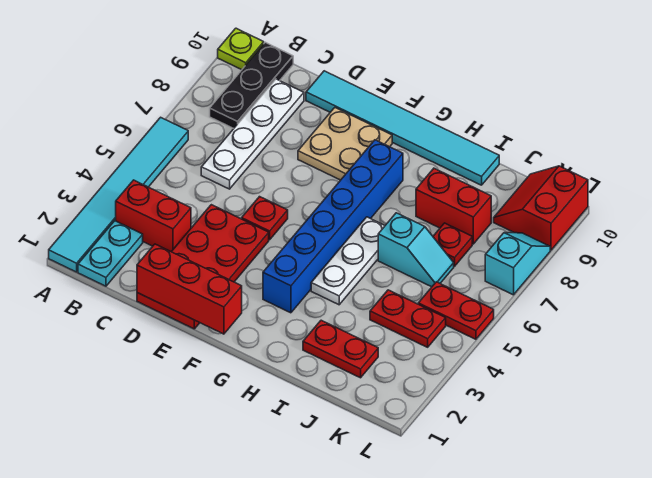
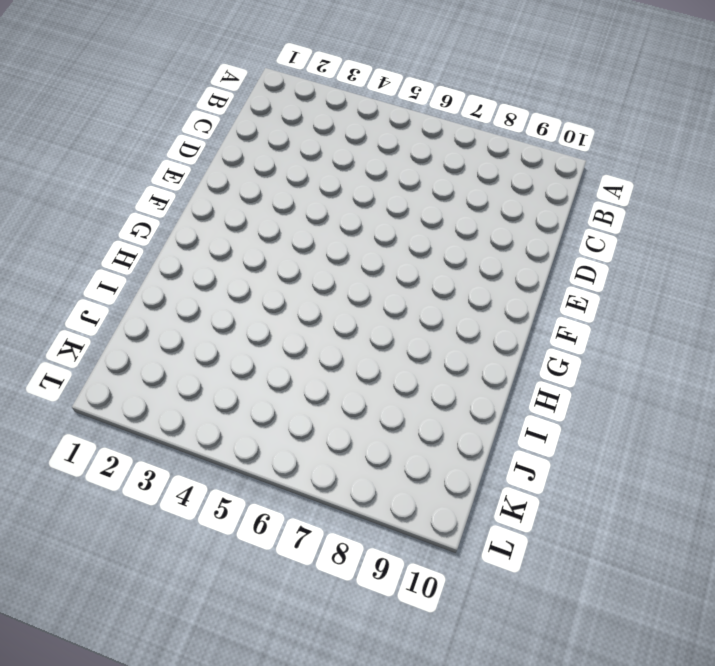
none -> cyan tile A1:A6 level 1
none -> lime plate A10 level 1
none -> cyan plate B1:B2 level 1

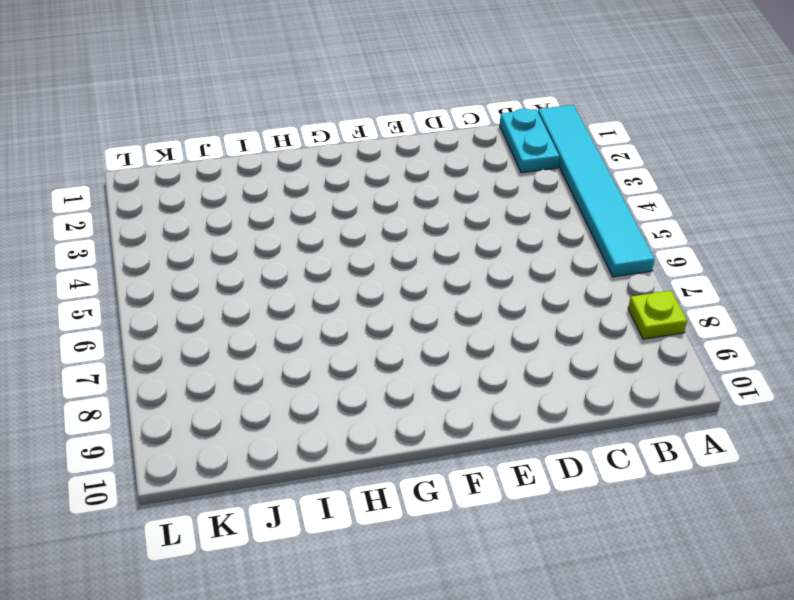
lime plate A8 level 1 -> lime plate A10 level 1
none -> red brick B3:C3 level 1
none -> black plate B8:B10 level 1
none -> white plate C6:C9 level 1

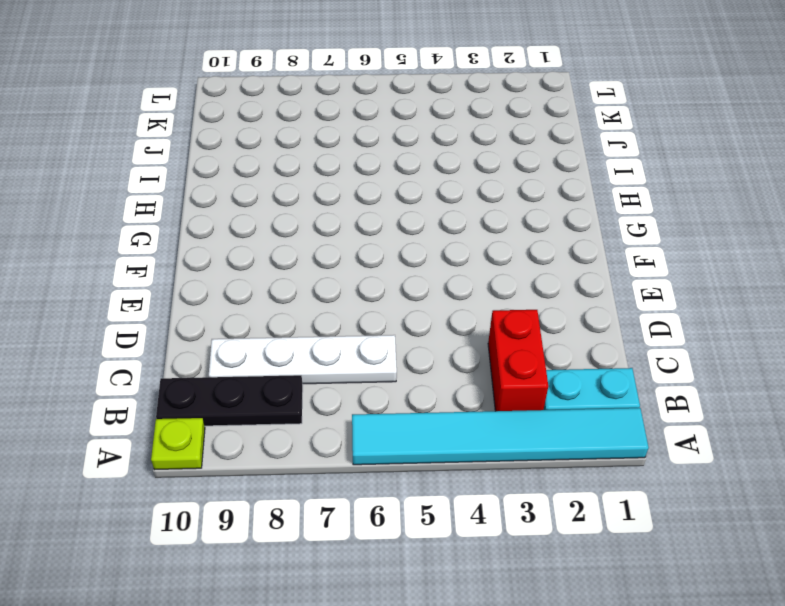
none -> red plate D1:E4 level 1
none -> cyan tile D10:I10 level 1
none -> red plate E5 level 1

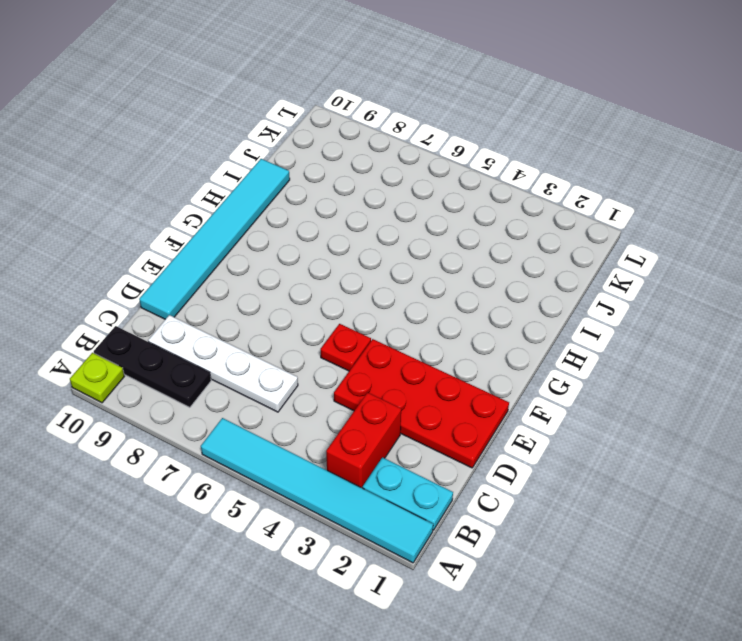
none -> tan plate E8:F9 level 1
none -> blue brick G3:G8 level 1
none -> white plate H4:H6 level 1

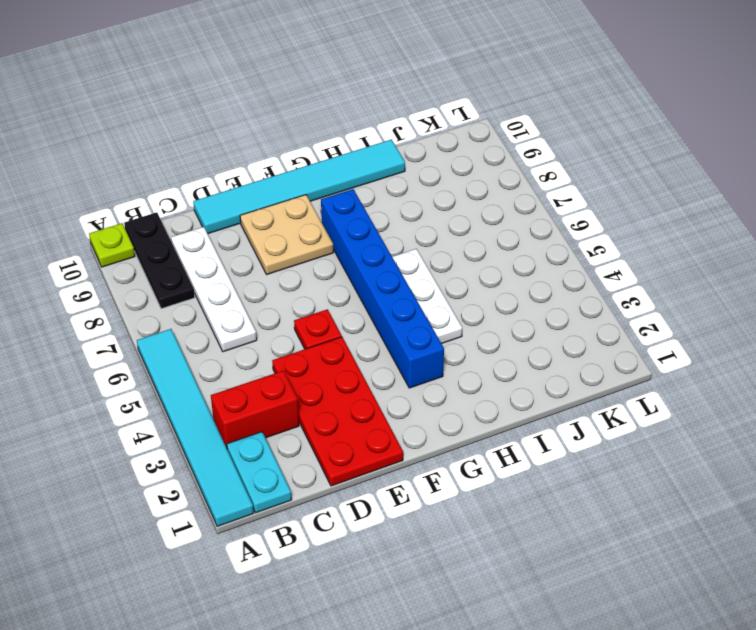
none -> red plate I2:J2 level 1
none -> cyan slope I6:J6 level 1 top I
none -> red brick I8:J8 level 1

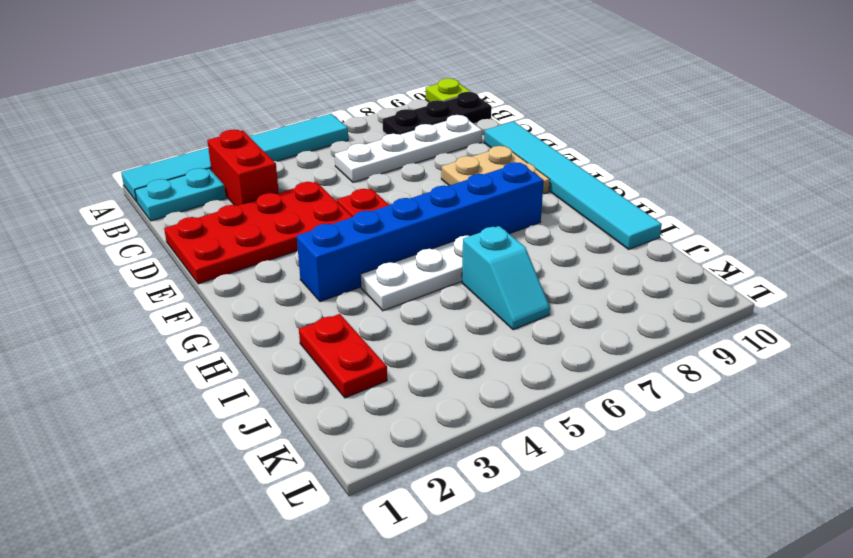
none -> red brick I8:J8 level 1
none -> red plate J4:K4 level 1
none -> red plate J7 level 1

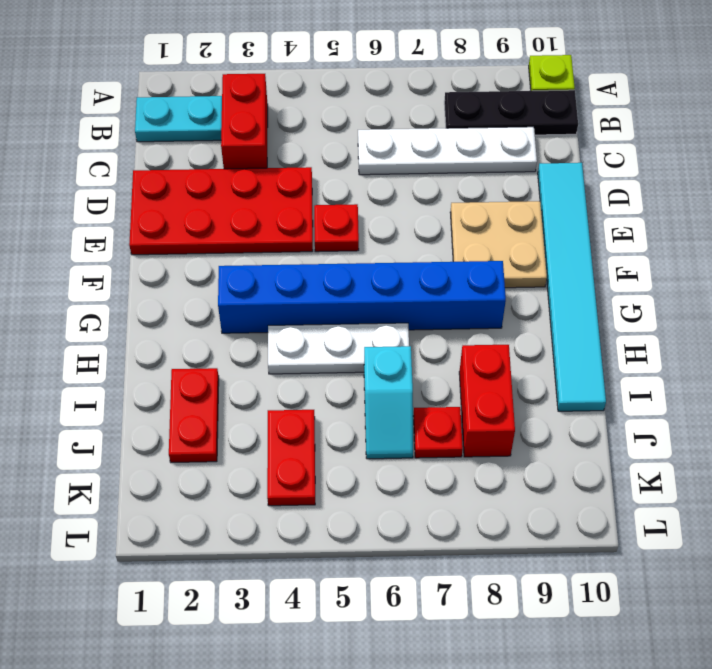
none -> cyan tile A1:A6 level 1
none -> red plate K5:L5 level 1
none -> red slope K9:L10 level 1 top L

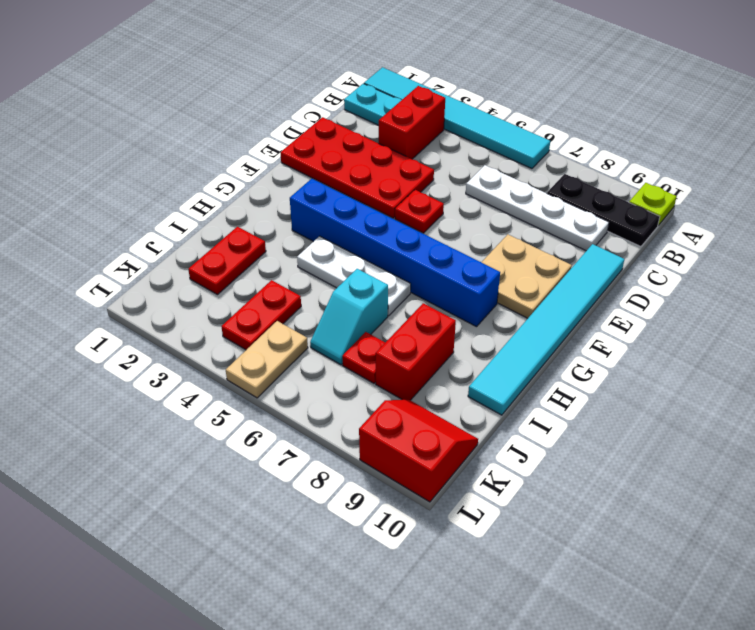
tan plate K5:L5 level 1 -> red plate K5:L5 level 1
none -> cyan slope L7:L8 level 1 top 7
none -> red brick D1:F1 level 2

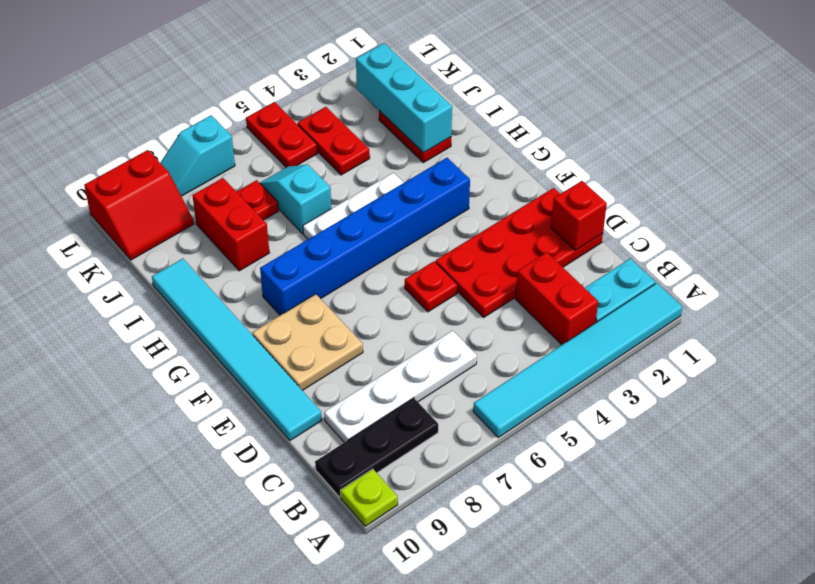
red brick D1 level 2 -> red brick D1:F1 level 2
cyan brick I2:K2 level 2 -> none

